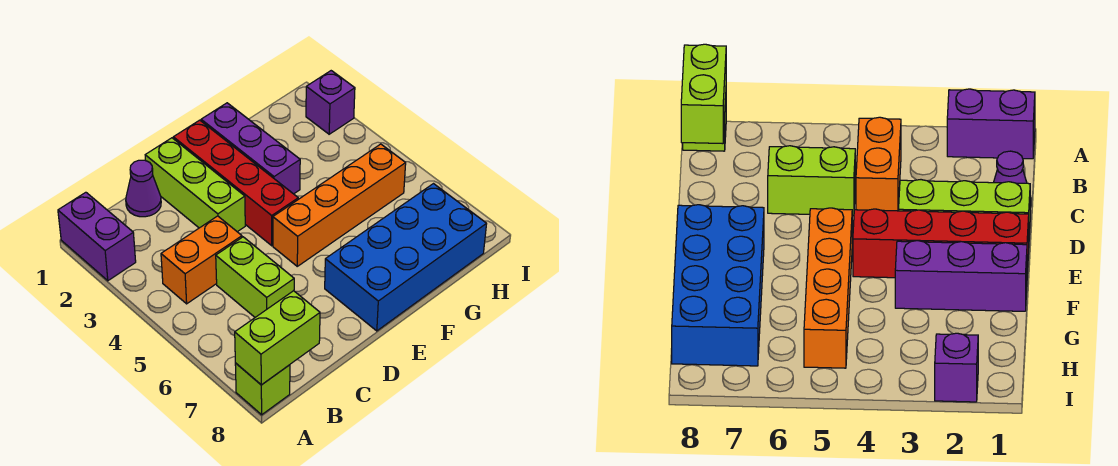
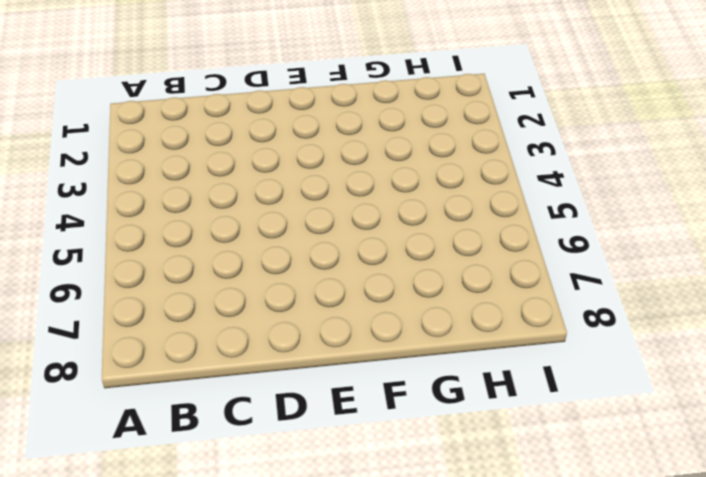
none -> purple brick A1:A2 level 1
none -> lime brick A8 level 1
none -> orange brick B4:C4 level 1

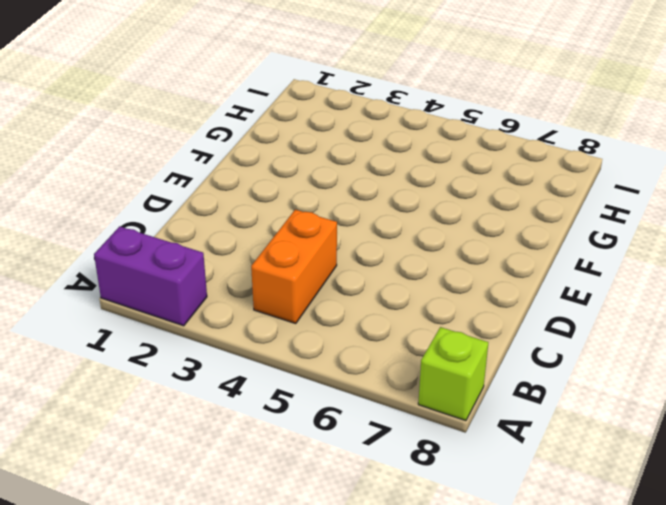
none -> purple cone C1 level 1
none -> lime brick C5:C6 level 1
none -> lime brick D1:D3 level 1

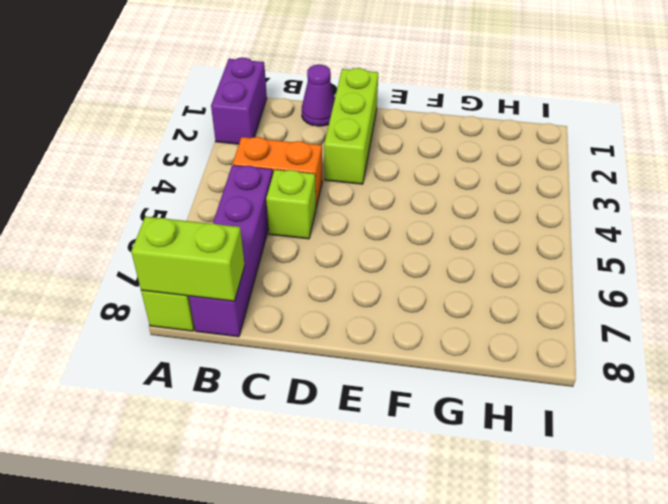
purple brick B5:B8 level 1 -> none
lime brick C5 level 1 -> lime brick C5:C6 level 1
none -> red brick E1:E4 level 1
none -> orange brick E5:H5 level 1
none -> blue brick E7:H8 level 1

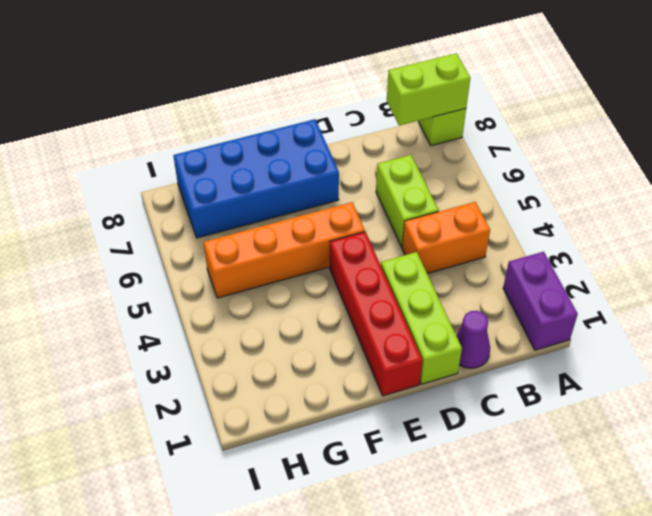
none -> purple brick F1:F3 level 1
none -> purple brick I2 level 1

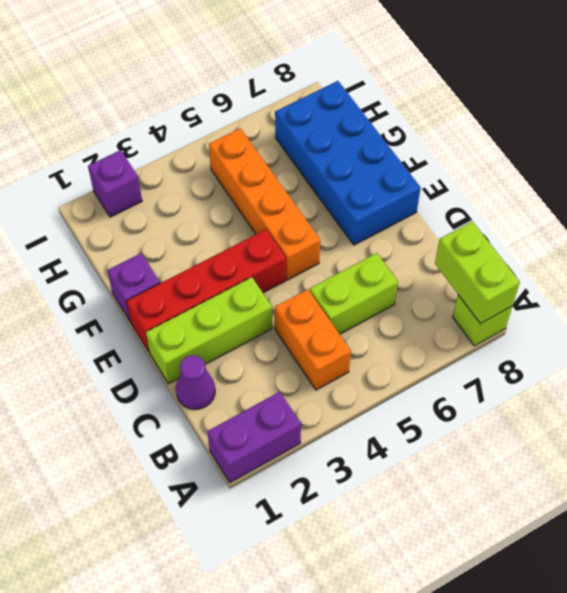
purple brick F1 level 1 -> purple brick F1:F3 level 1

